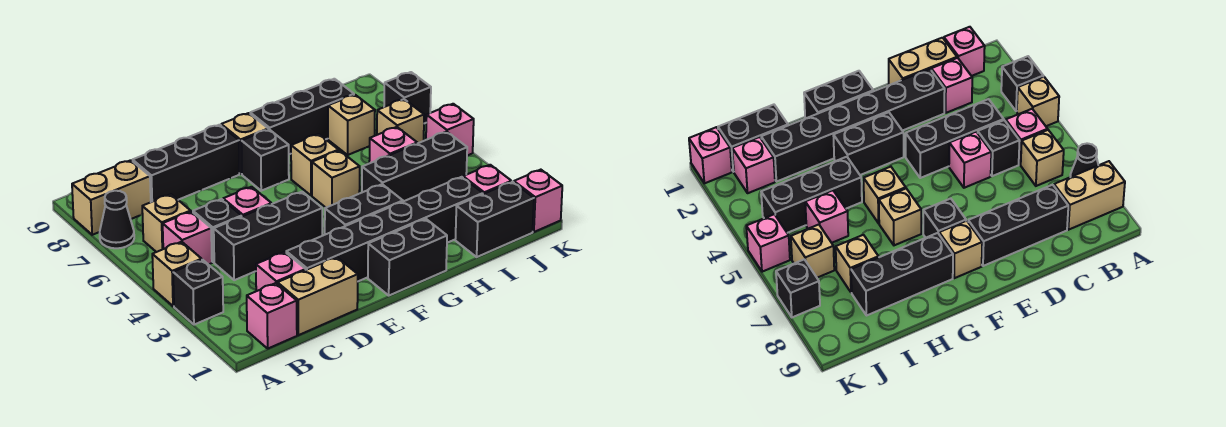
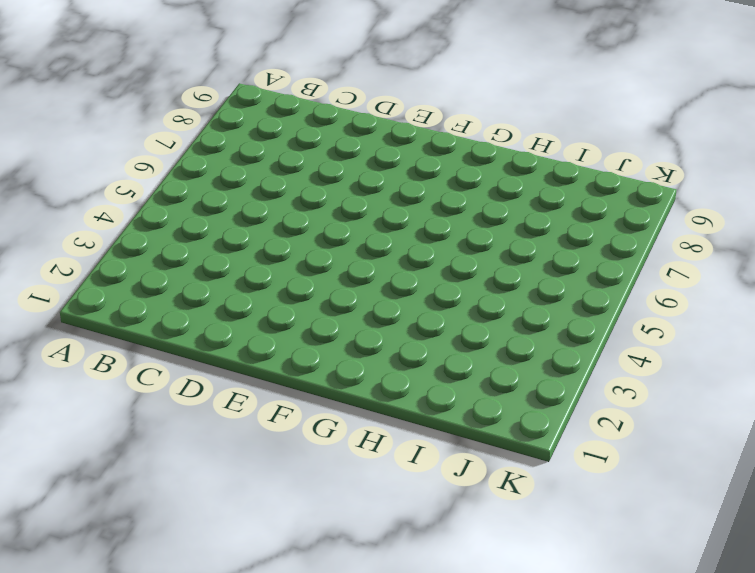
none -> black brick A3 level 1
none -> tan brick A4 level 1
none -> black cone A7 level 1
none -> tan brick A8:B8 level 1

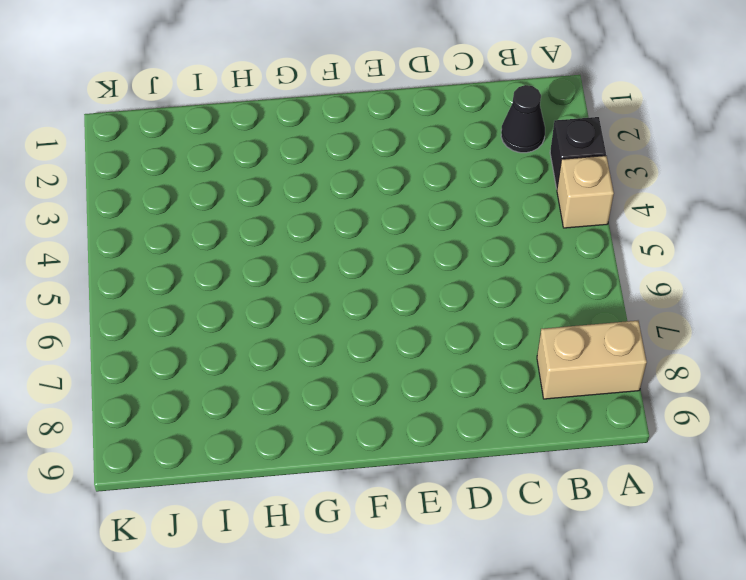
black cone B2 level 1 -> black cone A7 level 1
none -> pink brick B1 level 1
none -> pink brick B5 level 1
none -> tan brick B6 level 1
none -> tan brick C1:D1 level 1

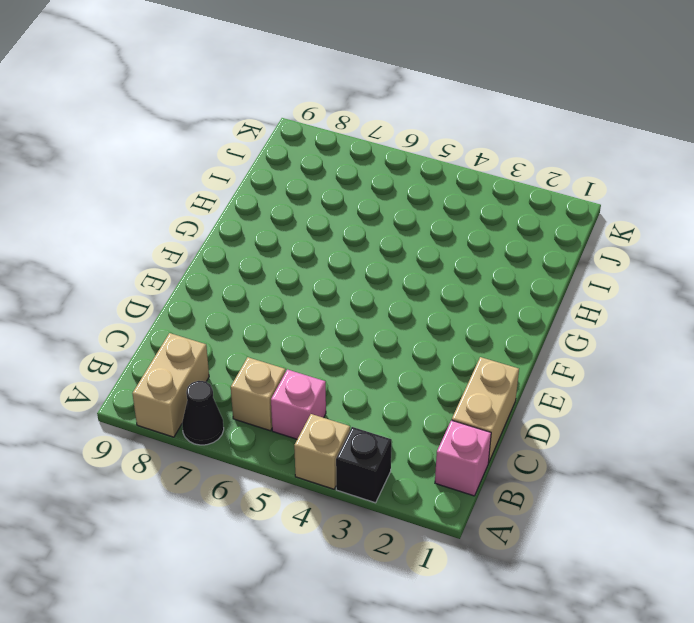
none -> pink brick C2 level 1
none -> black brick C4:E4 level 1
none -> black brick C5 level 1
none -> black brick C8:E8 level 1

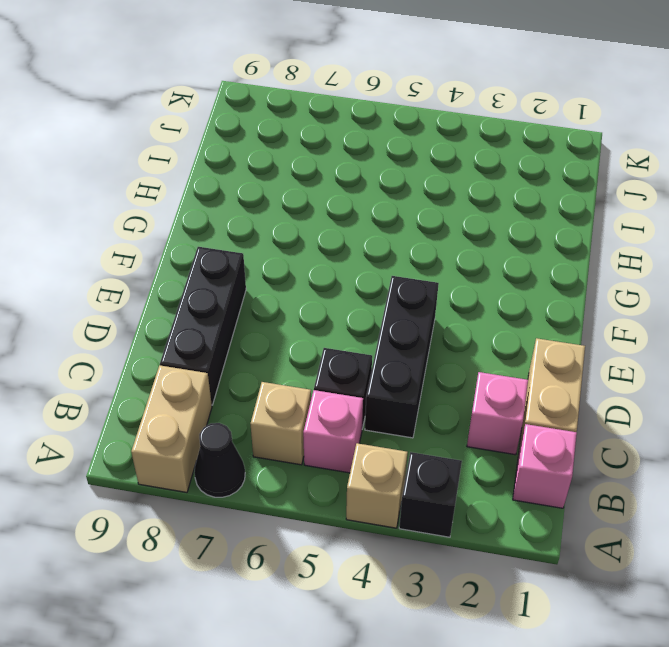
none -> black brick D2:I2 level 1
none -> pink brick D5 level 1
none -> black brick F1:G1 level 1
none -> black brick F3:G3 level 1

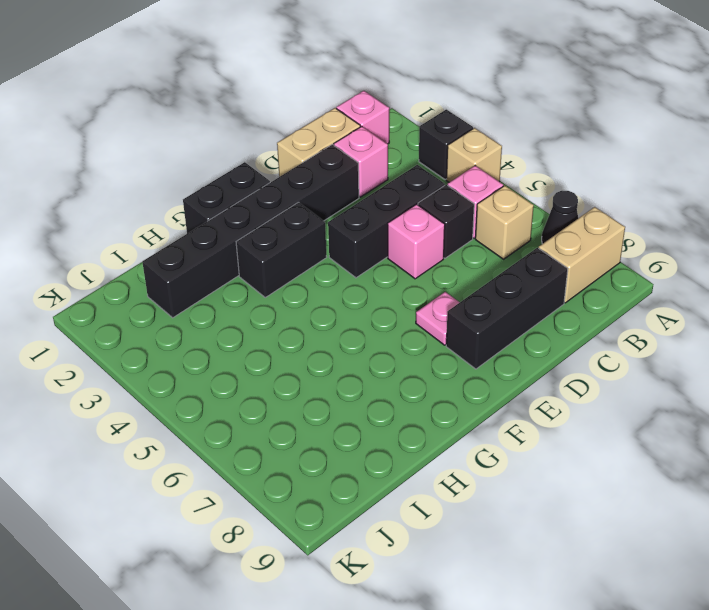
pink plate E7 level 1 -> none
none -> black brick F7 level 1
none -> tan brick F8 level 1
none -> tan brick G5 level 1
none -> tan brick G6 level 1

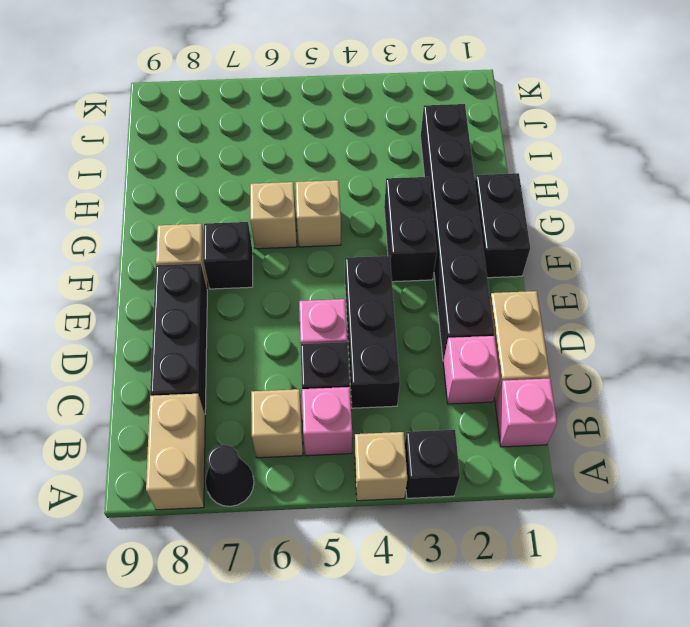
none -> black brick G8:I8 level 1
none -> black brick H4:J4 level 1
none -> black brick I1:J1 level 1
none -> pink brick I5 level 1

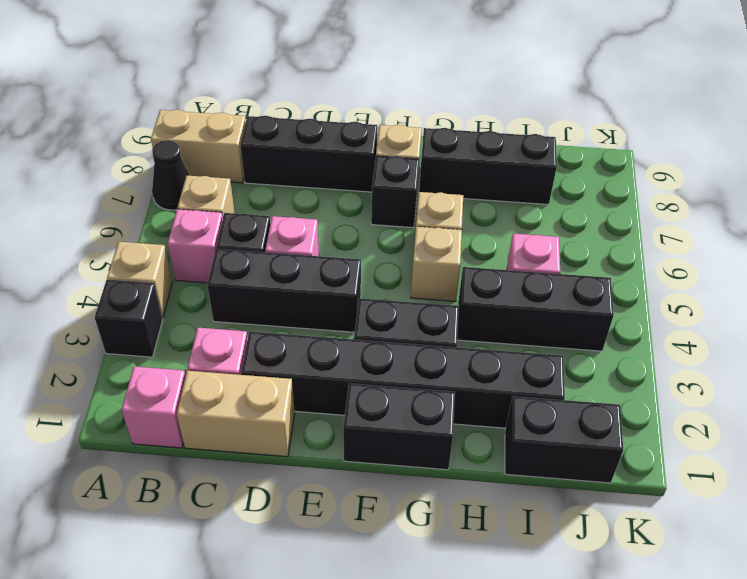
none -> tan brick I7 level 1
none -> pink brick J2 level 1
none -> tan brick J6 level 1
none -> pink brick K1 level 1

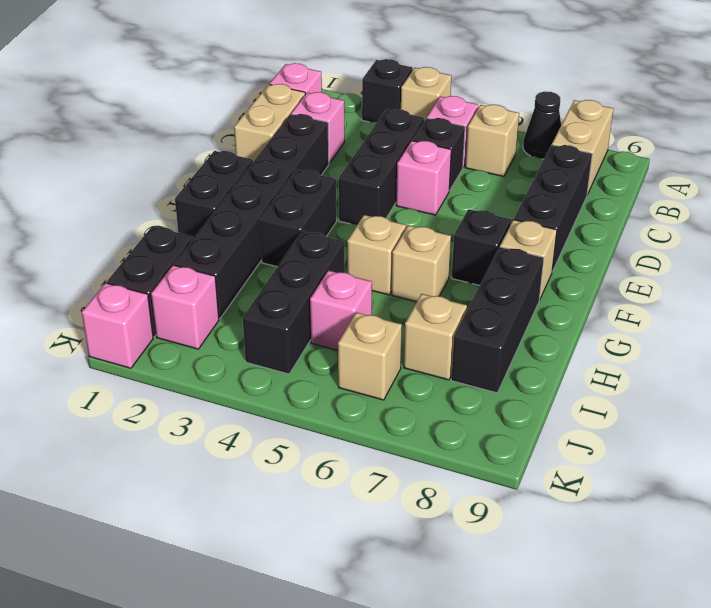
none -> pink brick K5 level 1
none -> black brick K7 level 1

